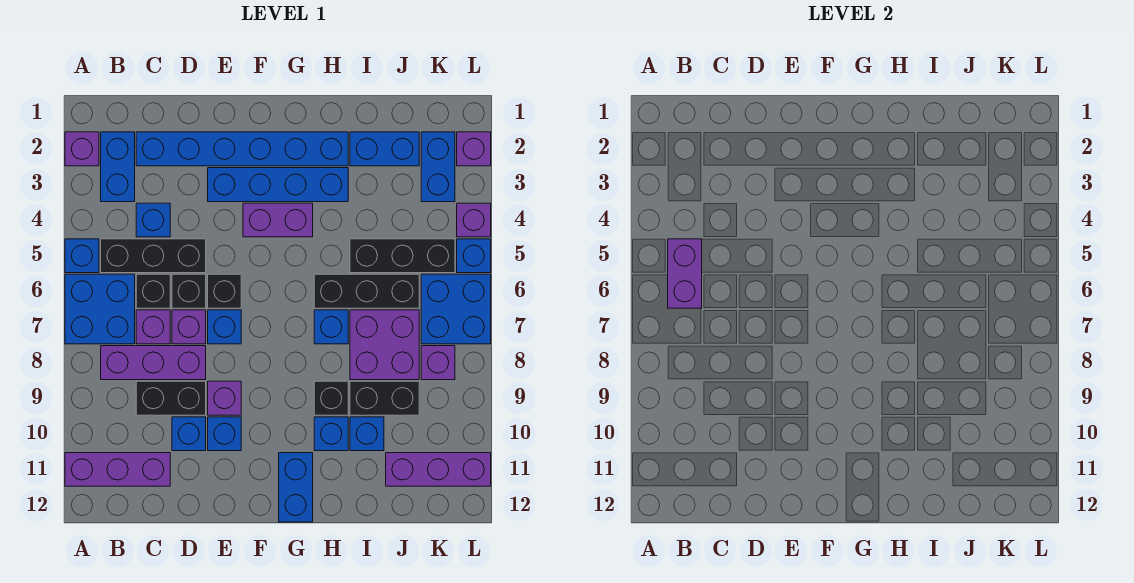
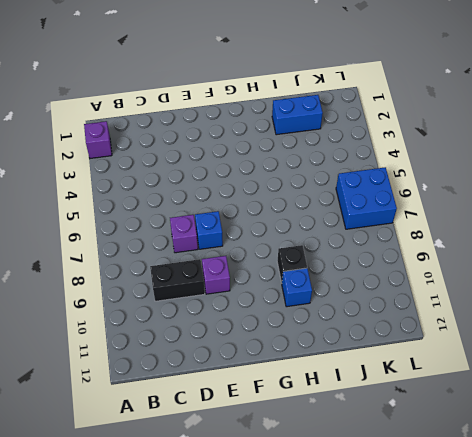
none -> blue brick A5 level 1
none -> blue brick A6:B7 level 1
none -> purple brick A11:C11 level 1
none -> blue brick B2:B3 level 1

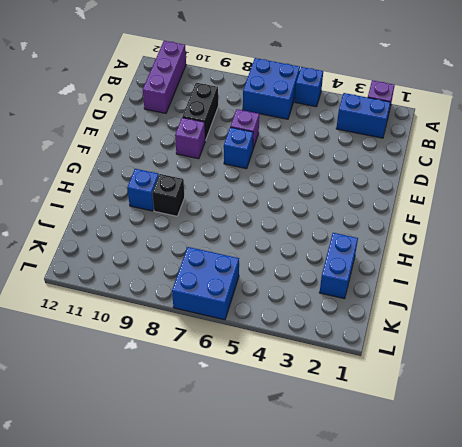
none -> black brick B5:D5 level 1
none -> purple brick B8:D8 level 1
none -> blue brick C2:H2 level 1
none -> blue brick C4 level 1

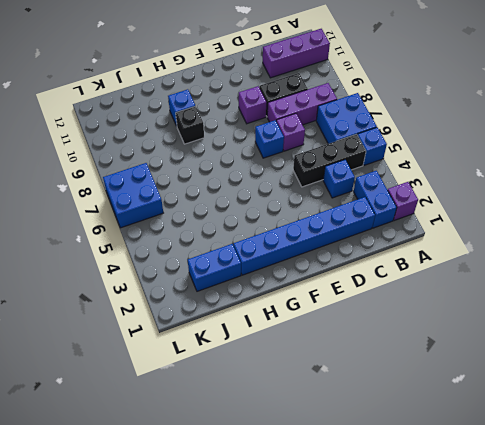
none -> black brick C6 level 1
none -> purple brick C7 level 1
none -> black brick D6 level 1
none -> blue brick D10 level 1

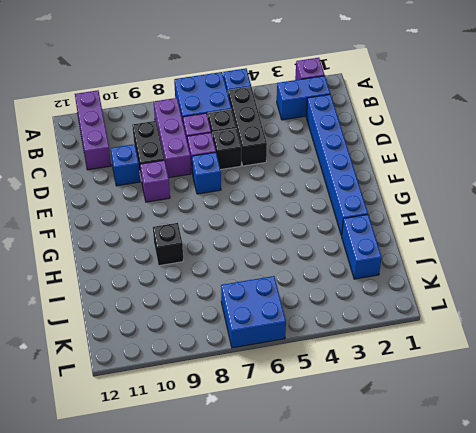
none -> blue brick C4 level 1
none -> blue brick E3:H3 level 1
none -> black brick E6 level 1
none -> blue brick E10 level 1

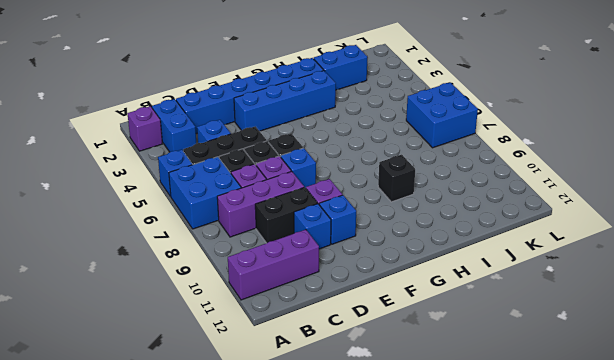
none -> purple brick F4:G4 level 1
none -> blue brick G11:G12 level 1
none -> black brick H6:J6 level 1
none -> blue brick H7 level 1

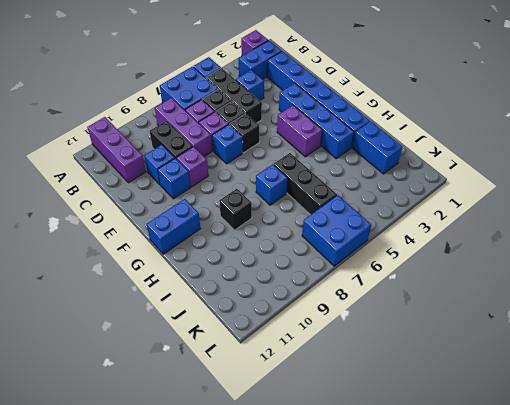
none -> blue brick H10 level 1
none -> black brick I5:K5 level 1
none -> purple brick I7:J8 level 1
none -> black brick I9:J9 level 1

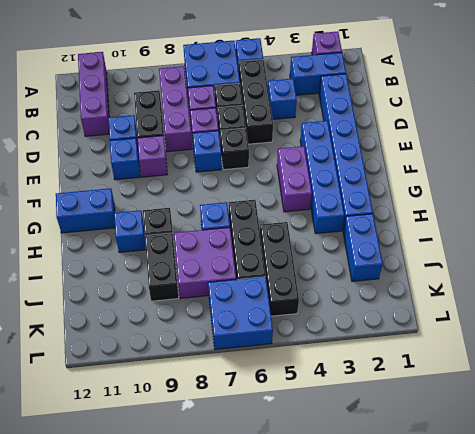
none -> blue brick I10 level 1
none -> purple brick J11:L11 level 1
none -> blue brick K2:K3 level 1
none -> purple brick K8 level 1

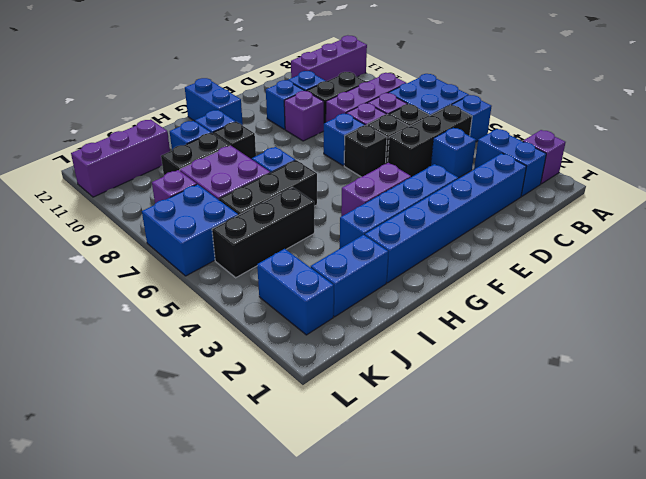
none -> purple brick L2 level 1
none -> purple brick L4 level 1
none -> blue brick L5 level 1
none -> purple brick B5:B6 level 2

